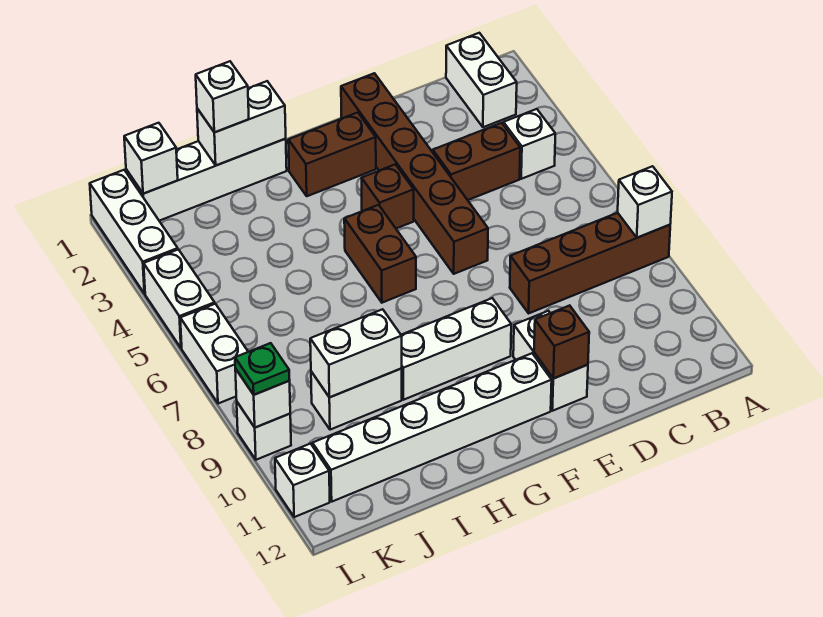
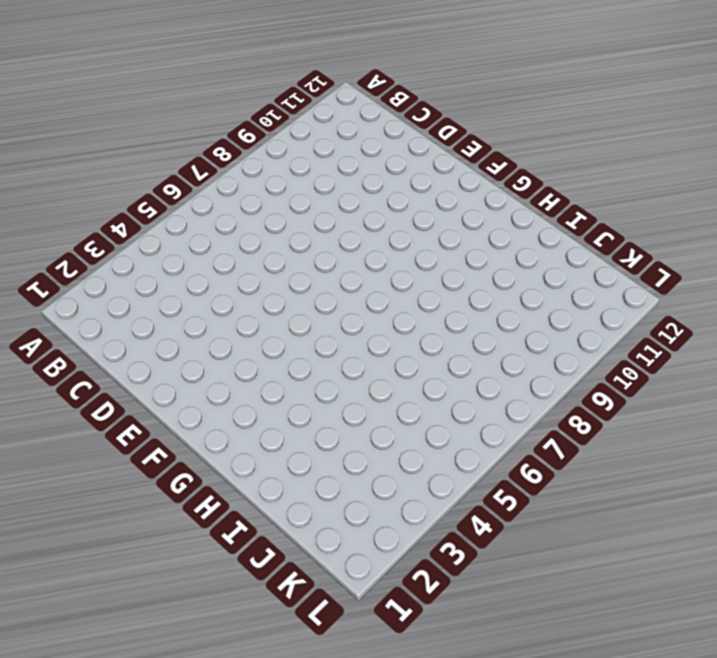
none -> brown brick A8:D8 level 1
none -> white brick B1:B2 level 1
none -> white brick B4 level 1

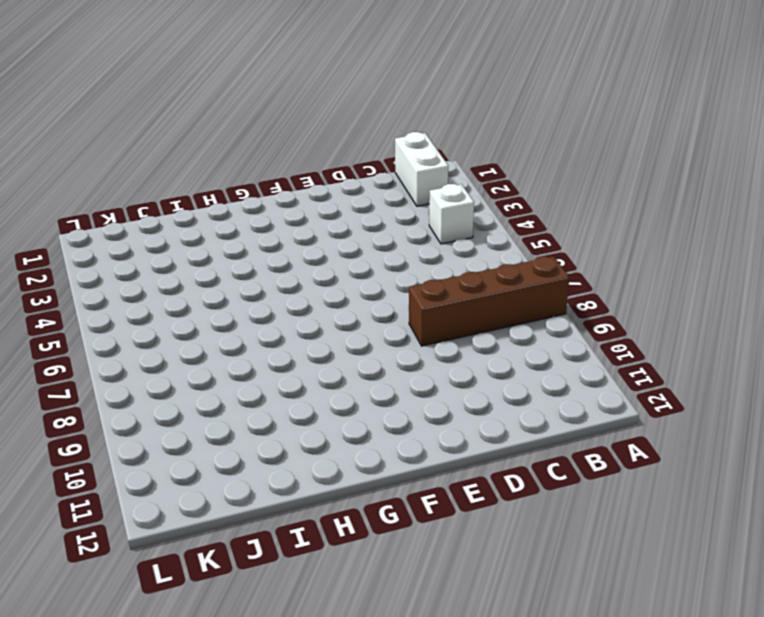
none -> brown brick C4:D4 level 1
none -> brown brick E1:E6 level 1
none -> white brick E10:E11 level 1

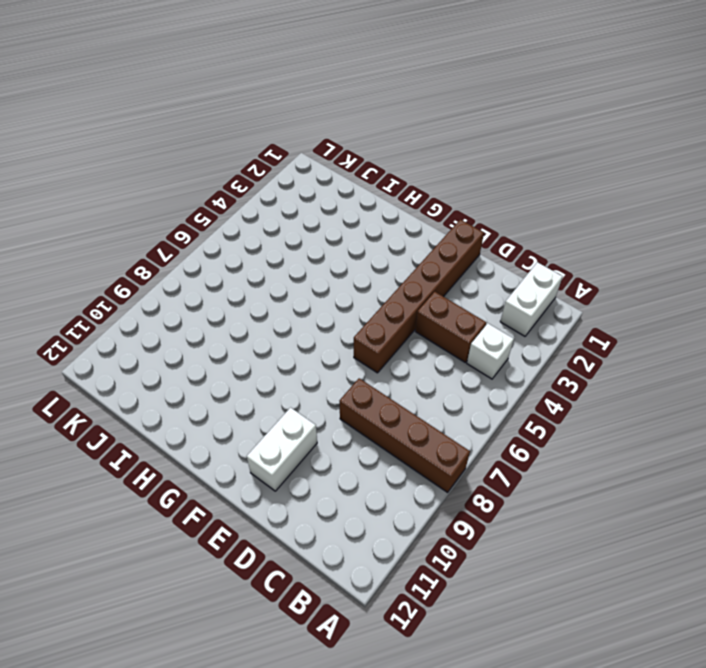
none -> brown brick F2:G2 level 1
none -> brown brick F4 level 1
none -> white brick F9:H9 level 1

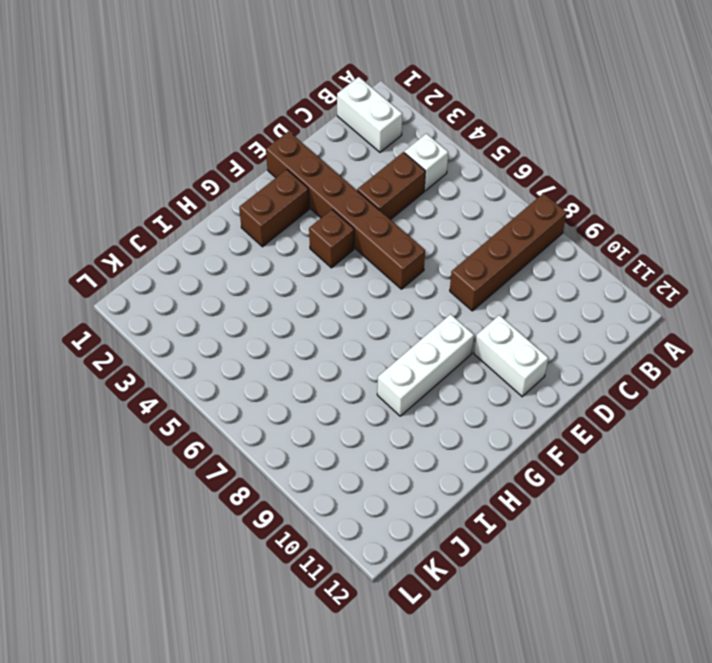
none -> white brick F11:K11 level 1
none -> brown brick G5:G6 level 1
none -> white brick H1:K1 level 1

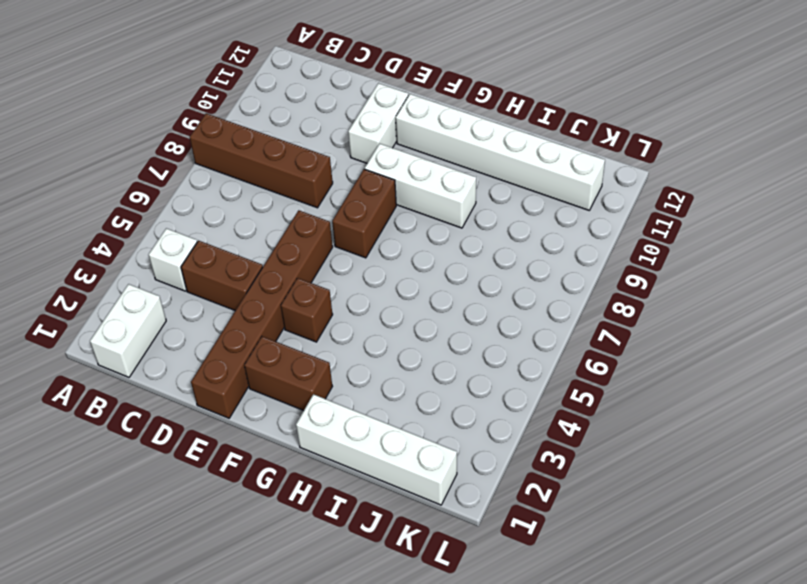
brown brick F7:F8 level 1 -> brown brick G5:G6 level 1
none -> white brick I9:J9 level 1
none -> white brick L1:L3 level 1
none -> white brick L4:L5 level 1

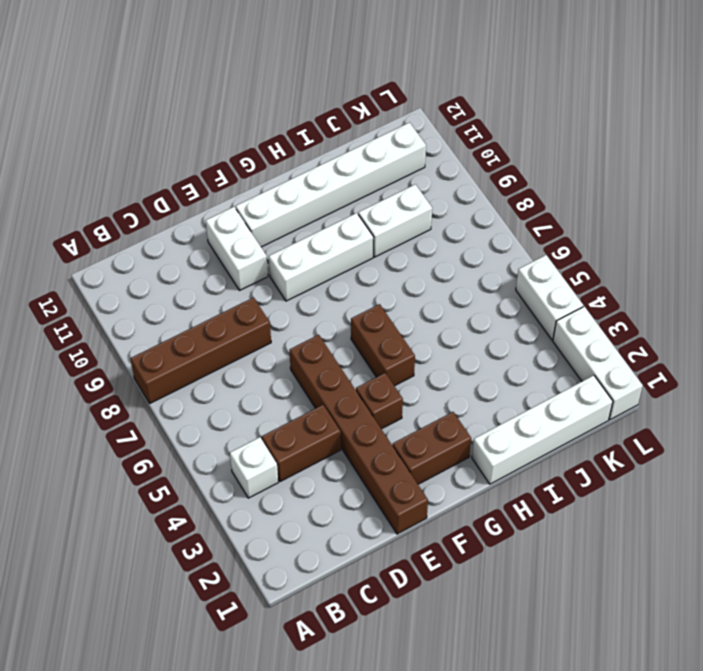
none -> white brick B1:B2 level 1
none -> white brick L6:L7 level 1
none -> white brick L9 level 1

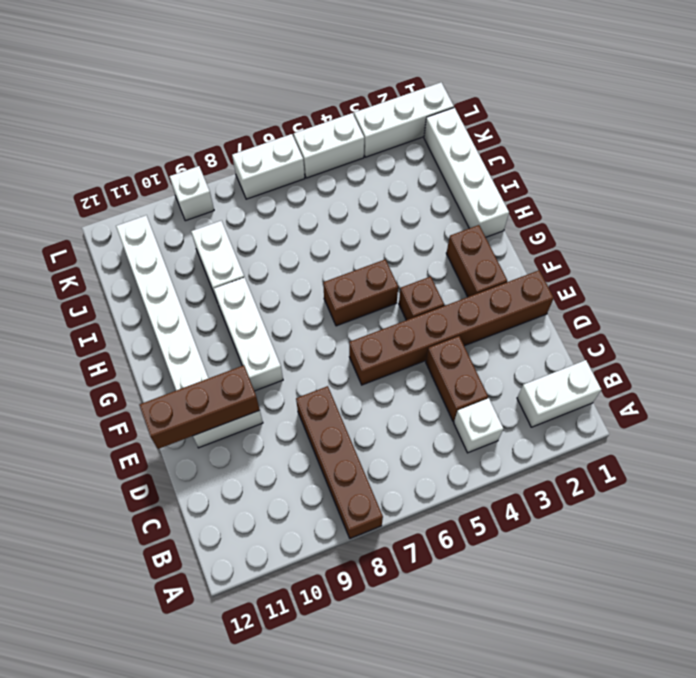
brown brick E10:E12 level 2 -> brown brick E11 level 2
none -> white brick L11 level 1
none -> white brick A8 level 2
none -> white brick H1:I1 level 2

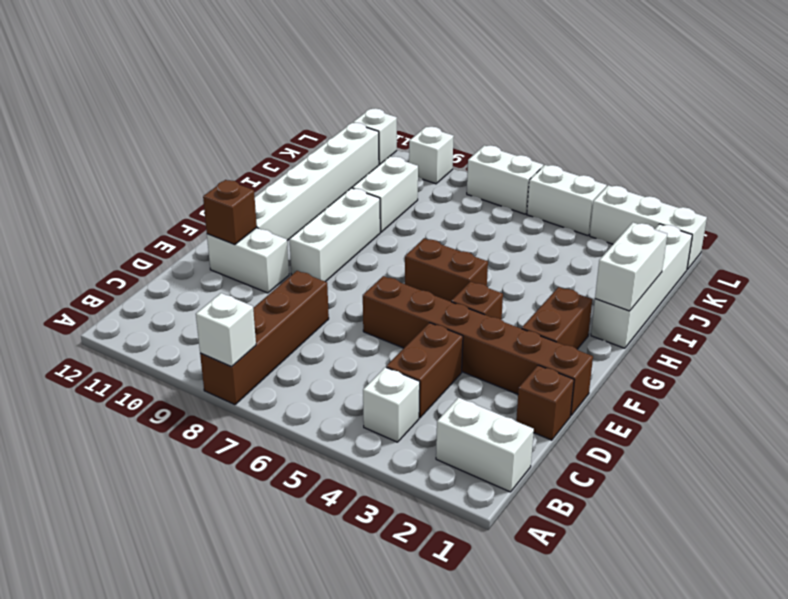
brown brick D1 level 1 -> none
none -> white brick I9:J9 level 2
none -> white brick K1 level 2
none -> white brick L9 level 2

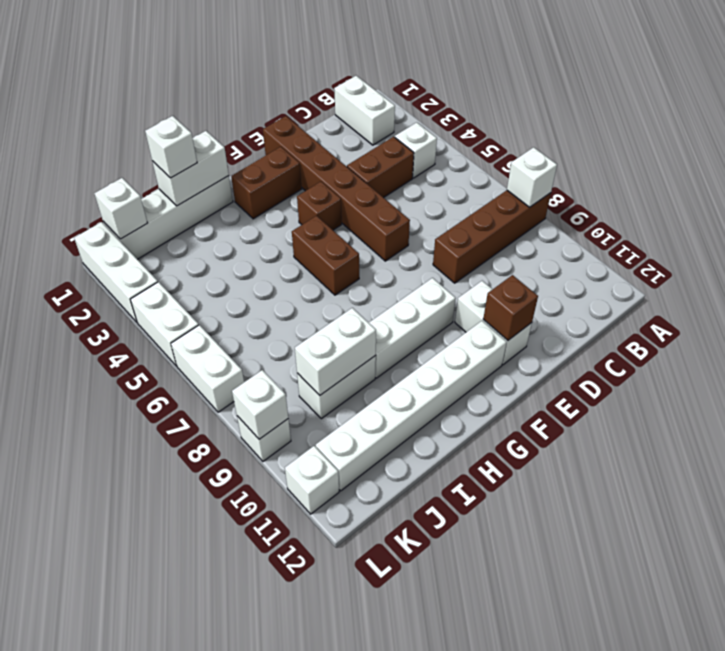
none -> green plate L9 level 3

